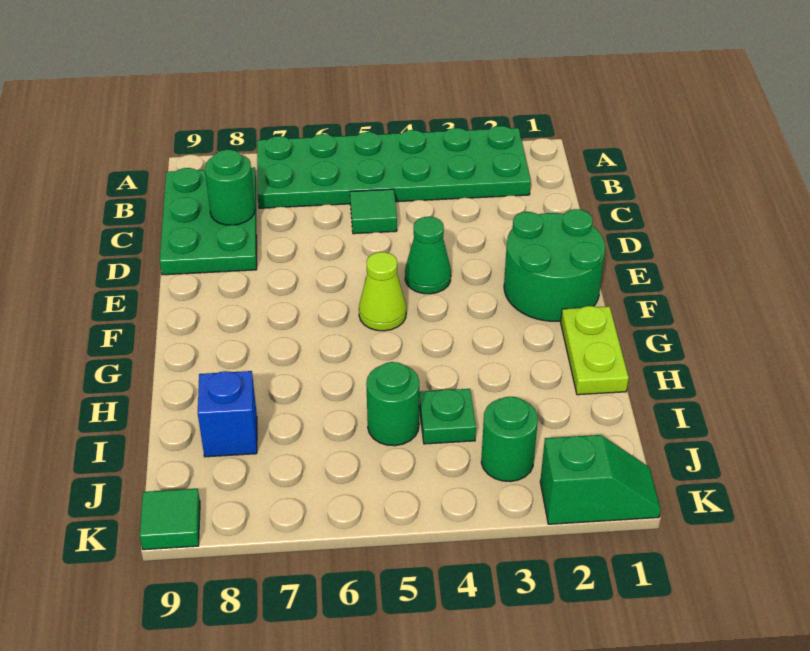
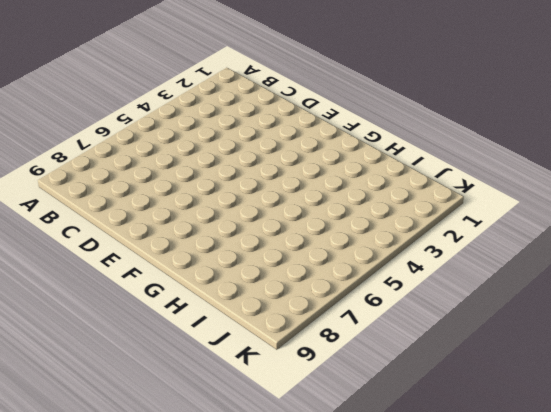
none -> green plate A2:B7 level 1
none -> green plate B8:D9 level 1
none -> green tile C5 level 1

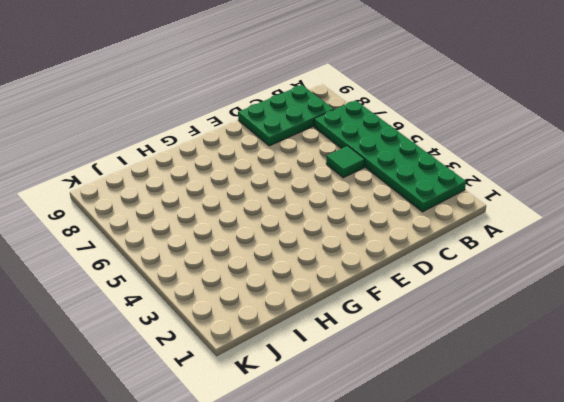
none -> green round brick E1:F2 level 1
none -> green cone E4 level 1
none -> lime cone F5 level 1

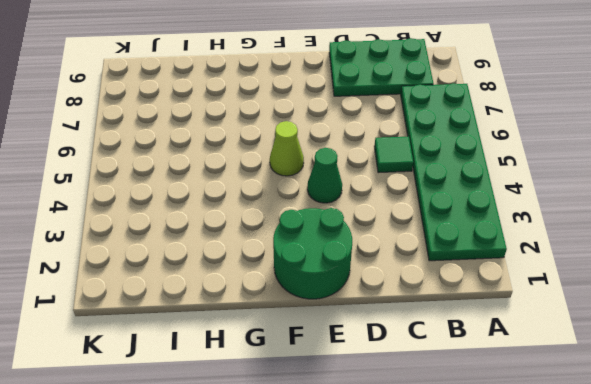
none -> lime plate G1:H1 level 1
none -> green plate I4 level 1
none -> green round brick I5 level 1

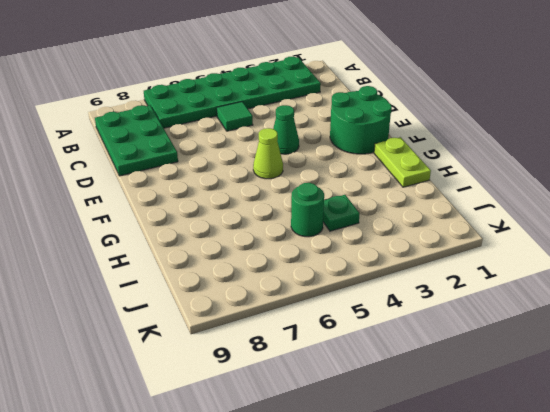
none -> blue brick I8 level 1
none -> green round brick J3 level 1
none -> green slope K1:K2 level 1 top 2

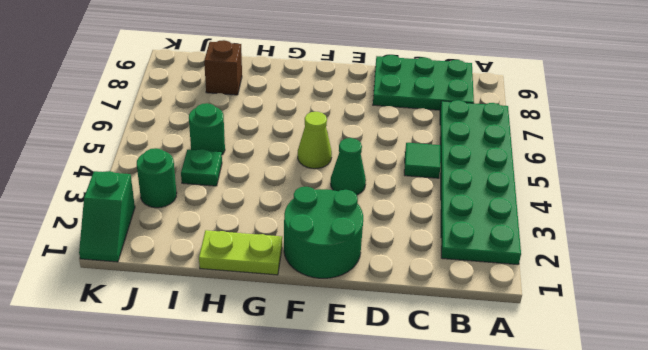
brown brick I8 level 1 -> blue brick I8 level 1
none -> green tile K9 level 1
none -> green round brick C8 level 2

